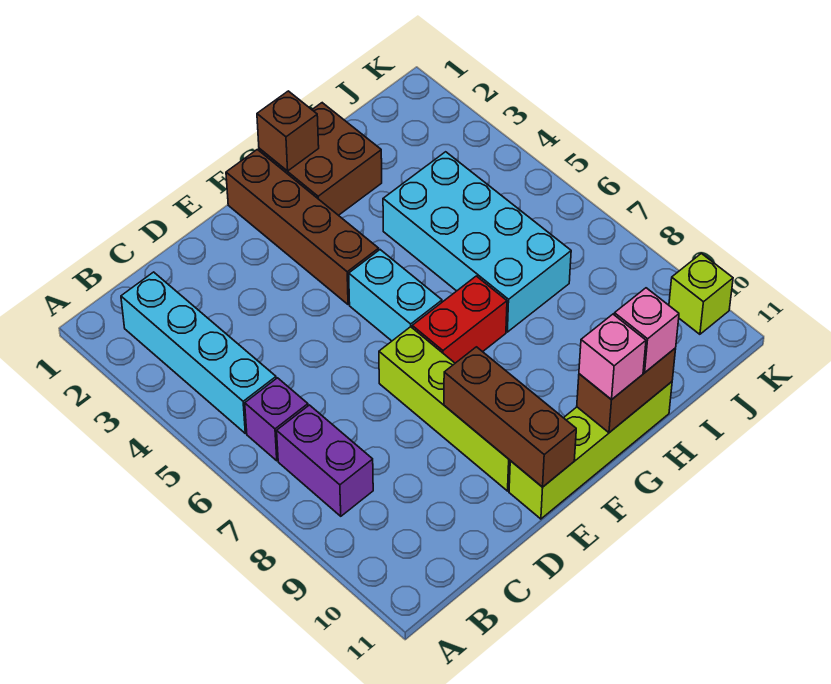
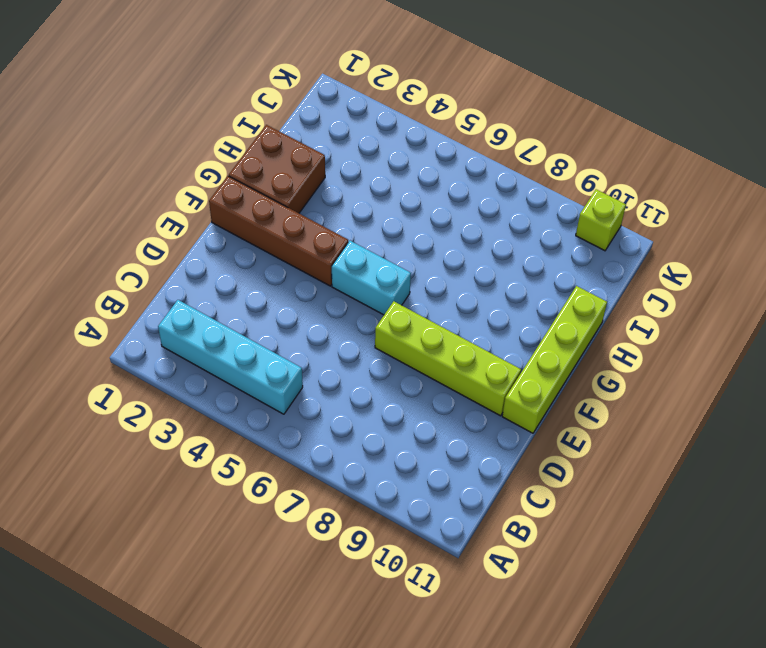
none -> purple brick B6 level 1
none -> purple brick B7:B8 level 1
none -> red brick F7:G7 level 1

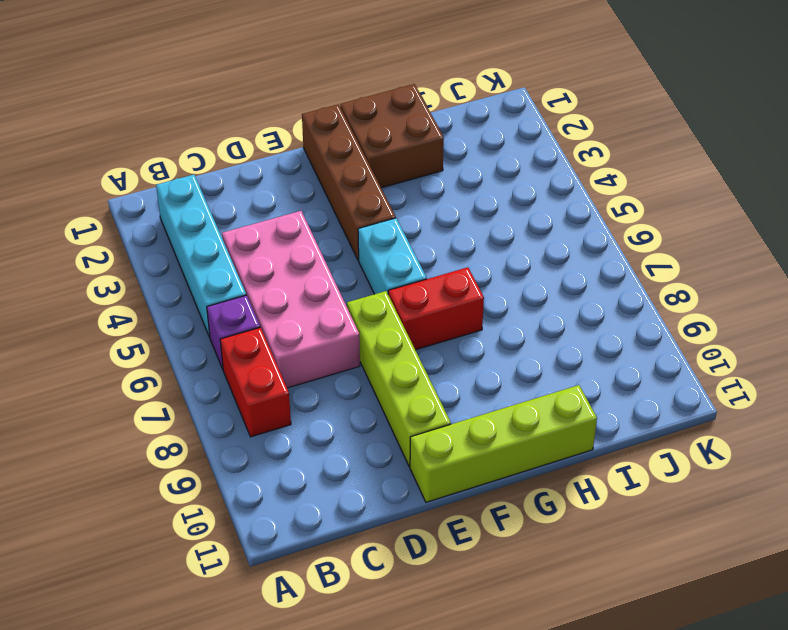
red brick B7:B8 level 1 -> purple brick B7:B8 level 1
pink brick C4:D7 level 1 -> none
none -> cyan brick H4:I7 level 1
none -> lime brick K10 level 1
none -> brown brick E9:E11 level 2

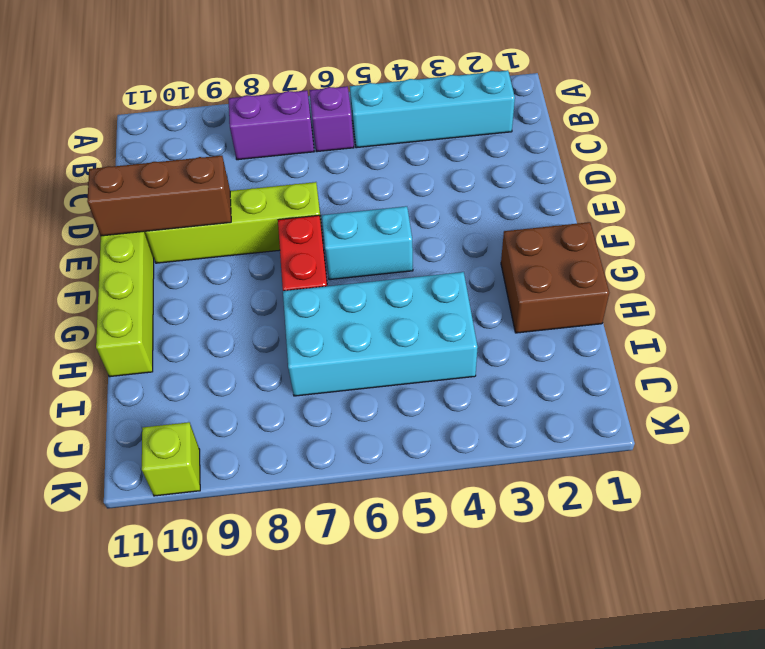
none -> brown brick F1:F4 level 1
none -> brown brick G1 level 2
none -> brown brick G11:H11 level 2

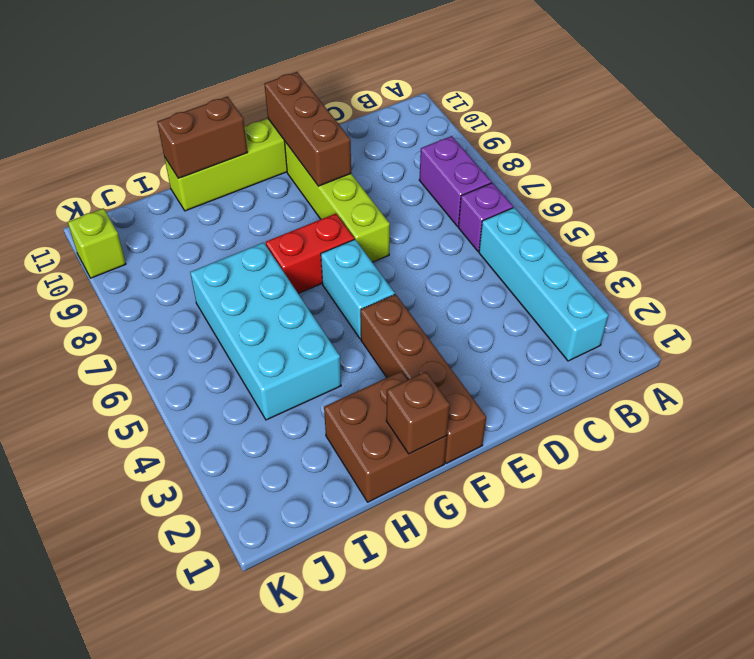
none -> pink brick G11 level 3
none -> pink brick H11 level 3

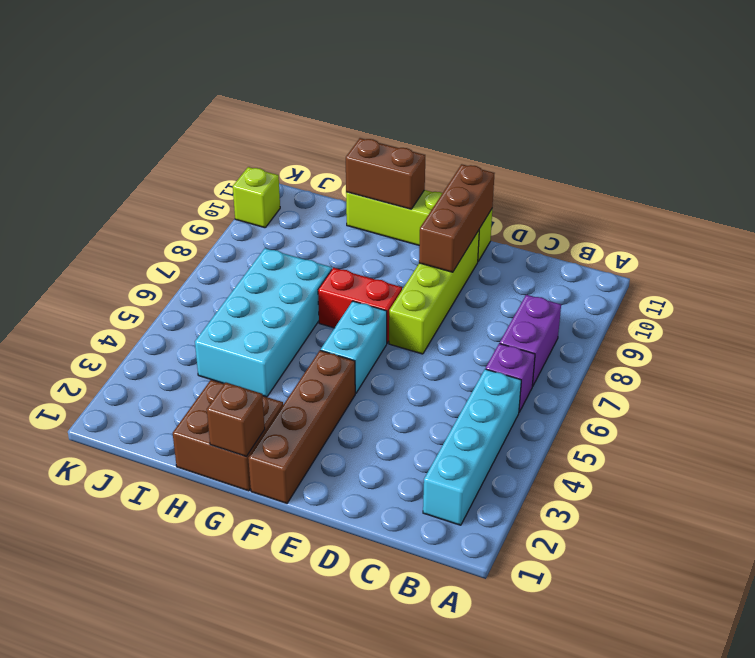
none -> pink brick G11 level 3
none -> pink brick H11 level 3

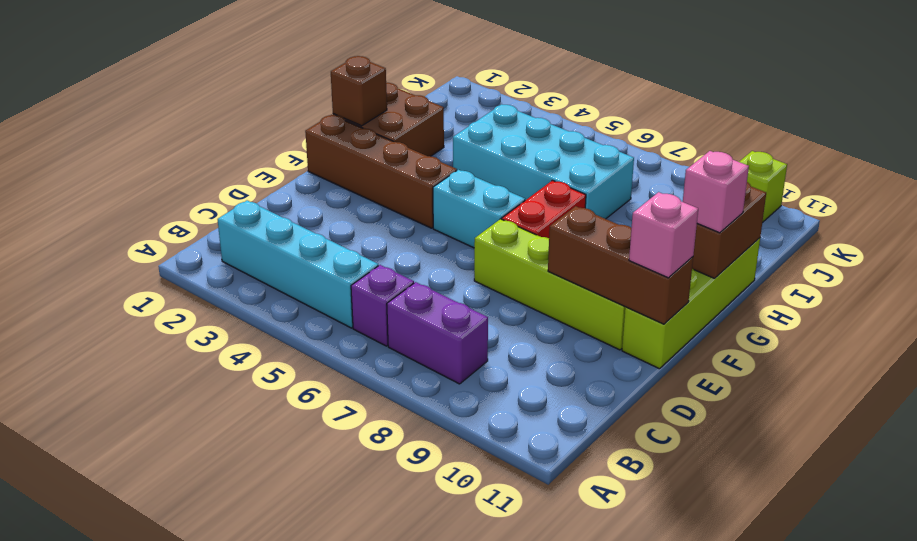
pink brick E11 level 3 -> pink brick H11 level 3

